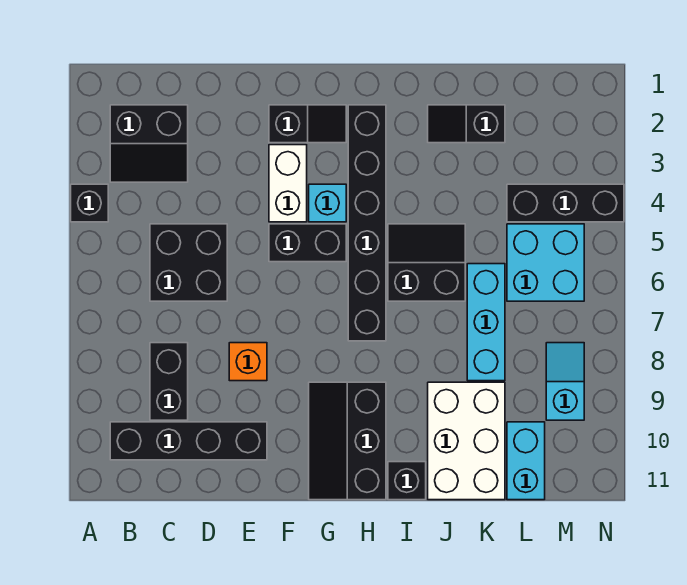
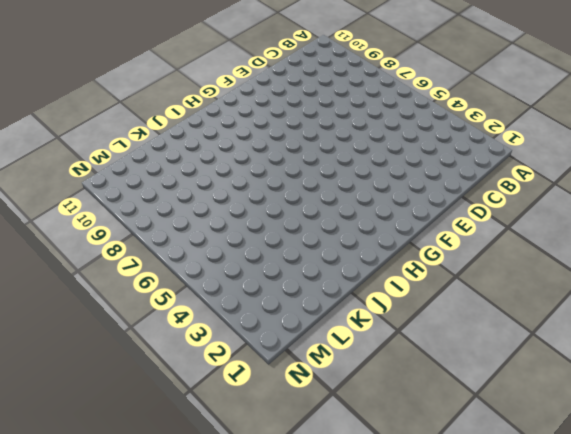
none -> black brick A4 level 1
none -> black slope B2:C3 level 1 top 2
none -> black brick B10:E10 level 1

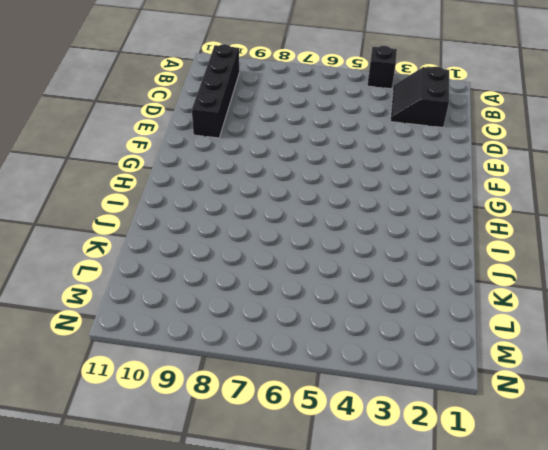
none -> black brick C5:D6 level 1
none -> black brick C8:C9 level 1
none -> orange brick E8 level 1

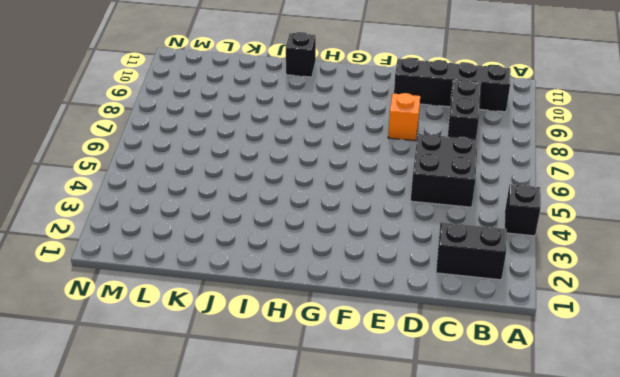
none -> black slope F2:G2 level 1 top F
none -> white brick F3:F4 level 1
none -> black brick F5:G5 level 1

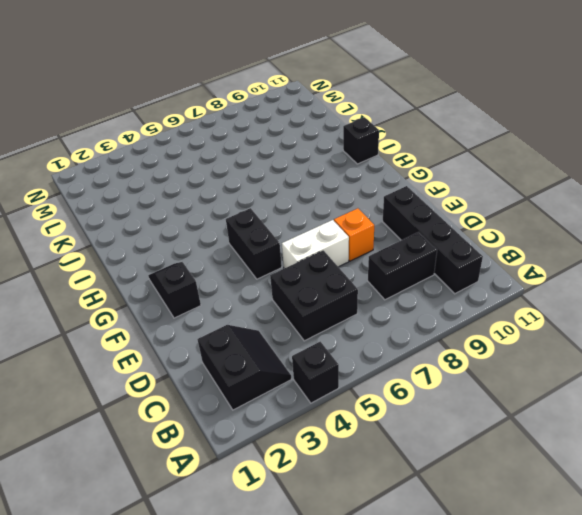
white brick E6:E7 level 1 -> white brick F3:F4 level 1
none -> cyan brick G4 level 1
none -> black slope G9:H11 level 1 top H
none -> black brick H2:H7 level 1

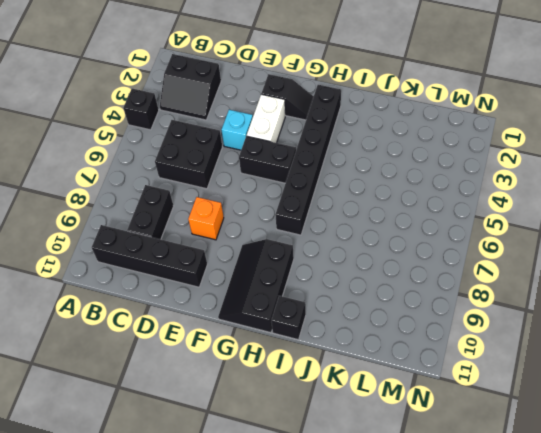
cyan brick E4 level 1 -> cyan brick G4 level 1
none -> black slope I5:J6 level 1 top 6
none -> black slope J2:K2 level 1 top K
none -> white brick J9:K11 level 1

